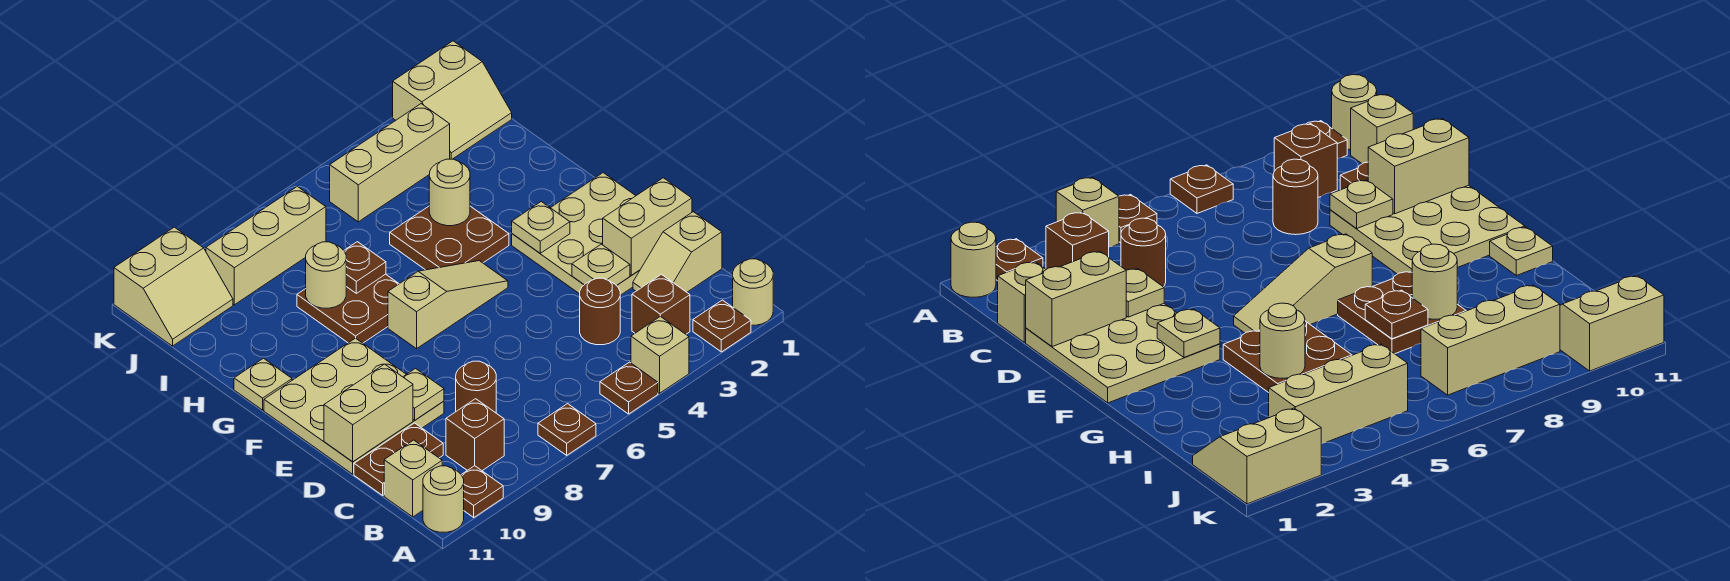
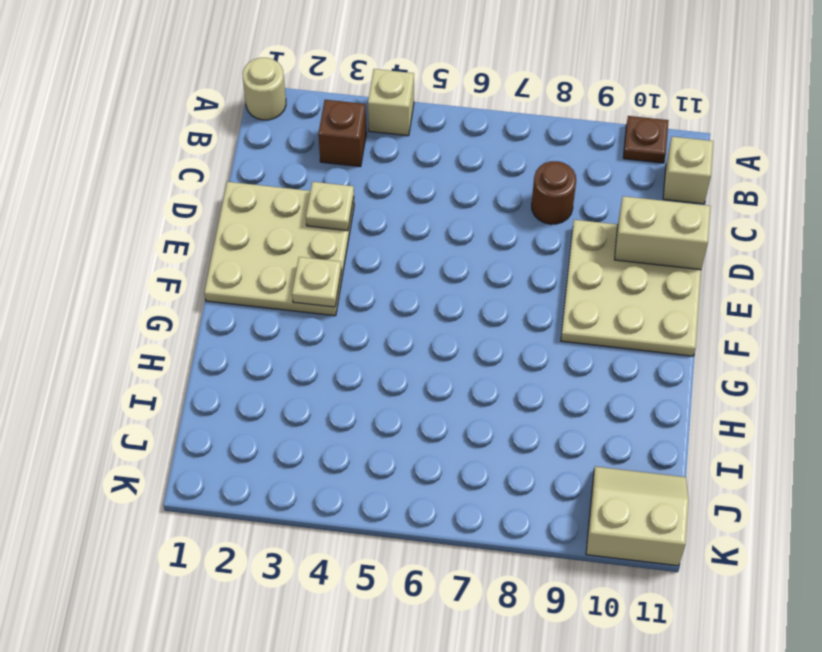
none -> brown plate A2 level 1
none -> brown plate A5 level 1
none -> brown plate A7 level 1
none -> tan round brick A11 level 1

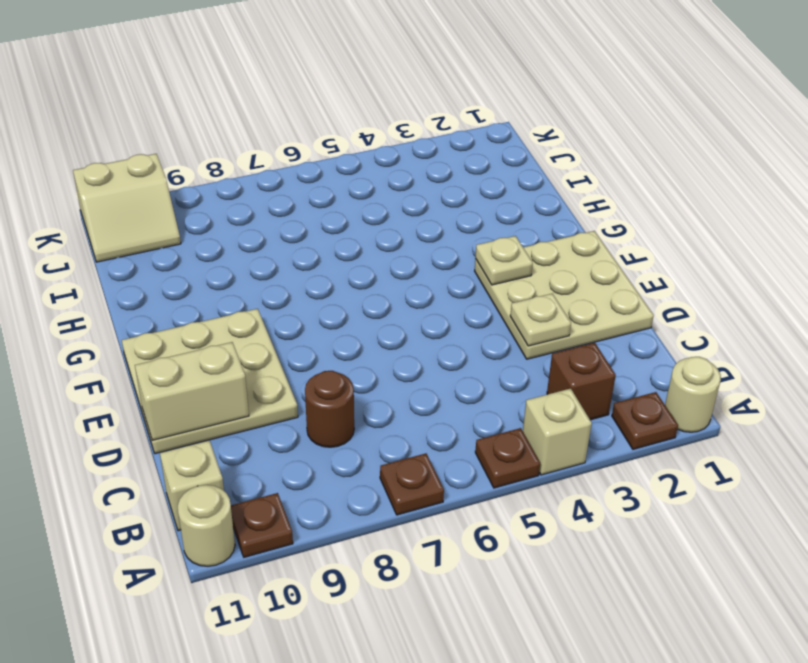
none -> brown brick B9 level 1
none -> tan slope C1:C2 level 1 top 1
none -> brown round brick C4 level 1
none -> brown plate C10:C11 level 1

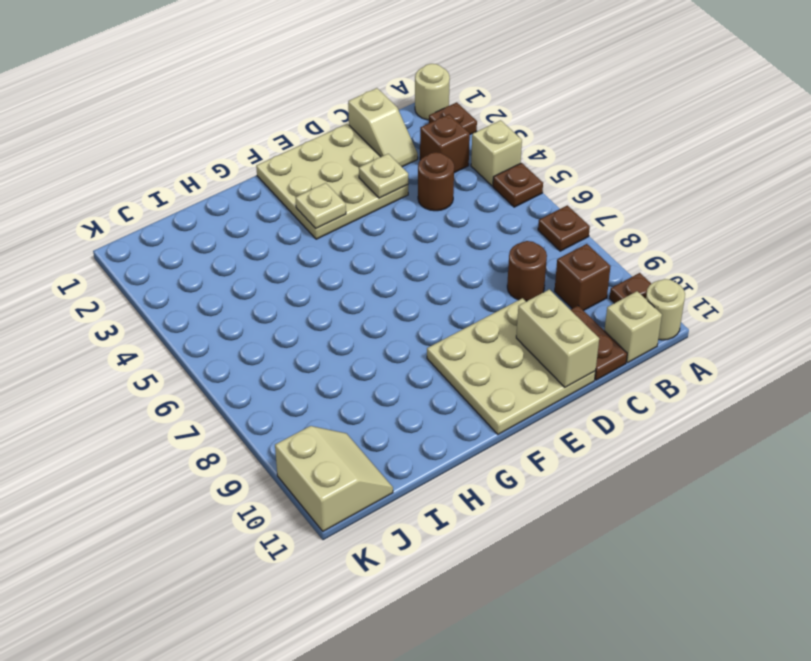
none -> tan slope F5:F7 level 1 top 7
none -> brown plate G4:H5 level 1
none -> brown plate G7:H8 level 1
none -> tan plate G11 level 1

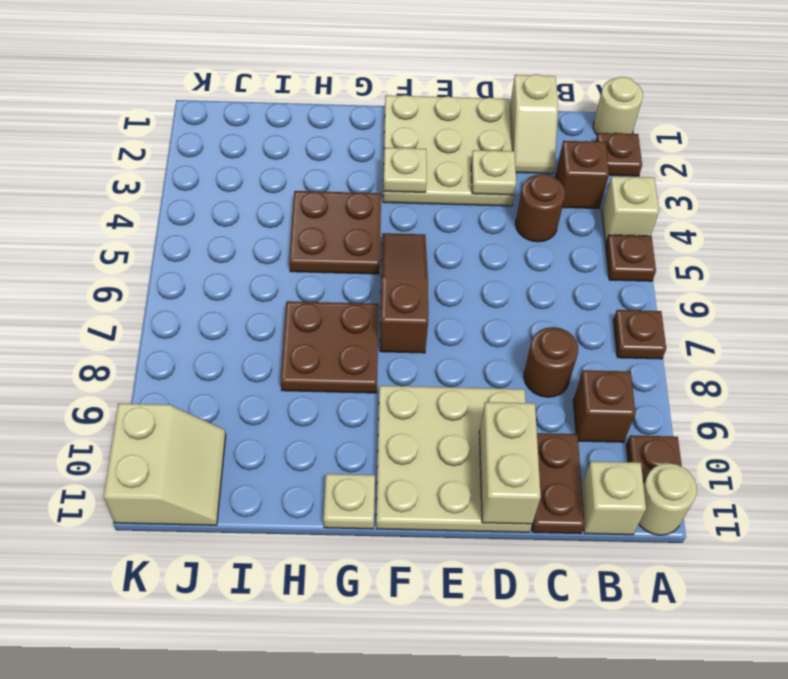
brown slope F5:F7 level 1 top 7 -> tan slope F5:F7 level 1 top 7
none -> tan slope J1:K2 level 1 top K
none -> tan brick J3:J5 level 1
none -> tan brick J7:J9 level 1
none -> tan brick D1:D2 level 2

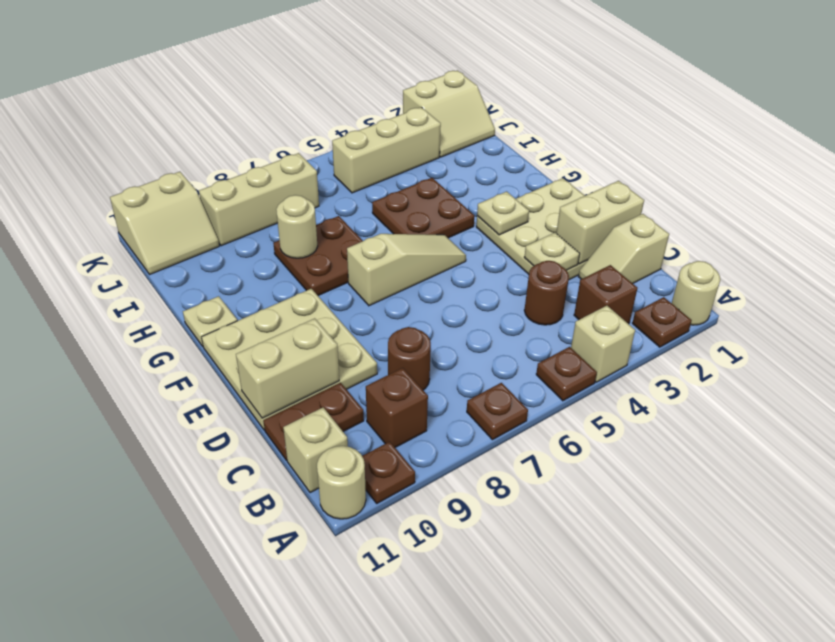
none -> tan plate D9 level 2
none -> tan round brick H4 level 2
none -> brown plate H7 level 2

